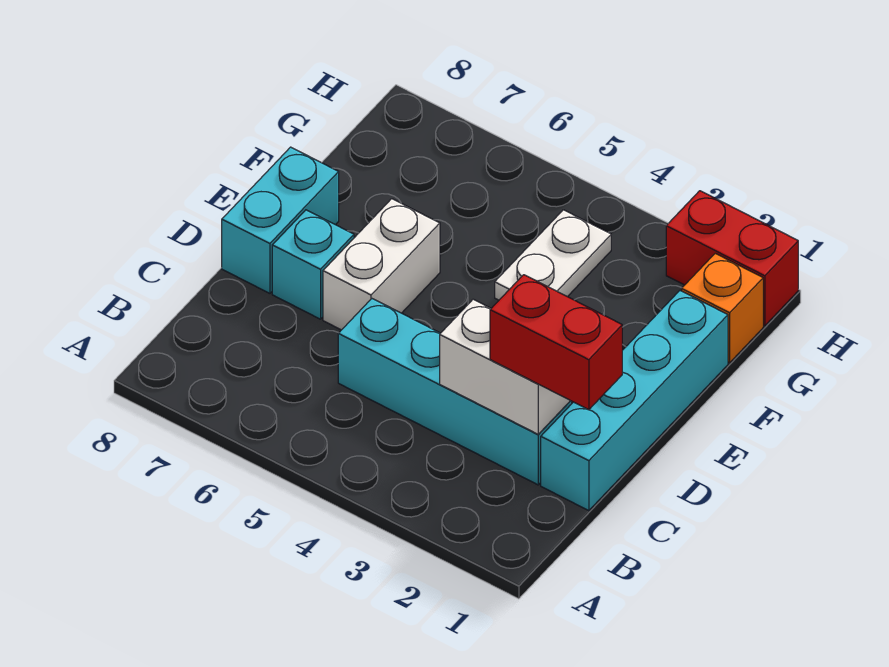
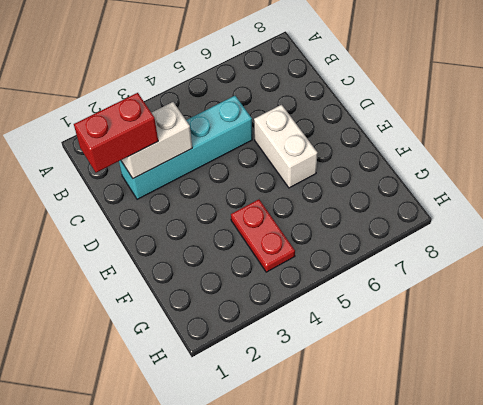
red plate F4:G4 level 1 -> white plate F4:G4 level 1
none -> cyan brick C1:F1 level 1
none -> cyan brick D7 level 1

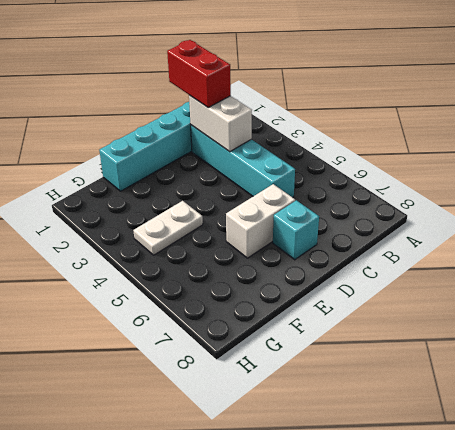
none -> cyan brick D8:E8 level 1
none -> orange brick G1 level 1

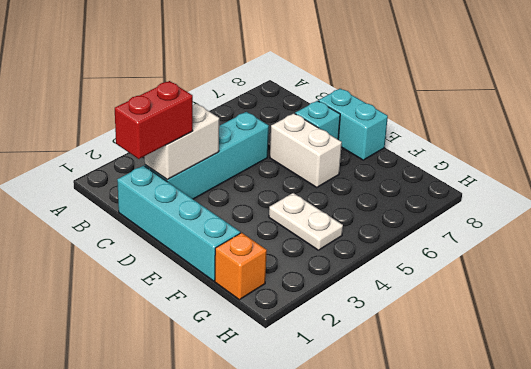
none -> red brick H1:H2 level 1

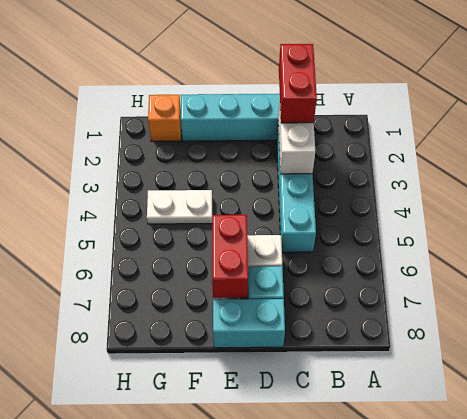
red brick E6:E7 level 2 -> red brick H1:H2 level 1

